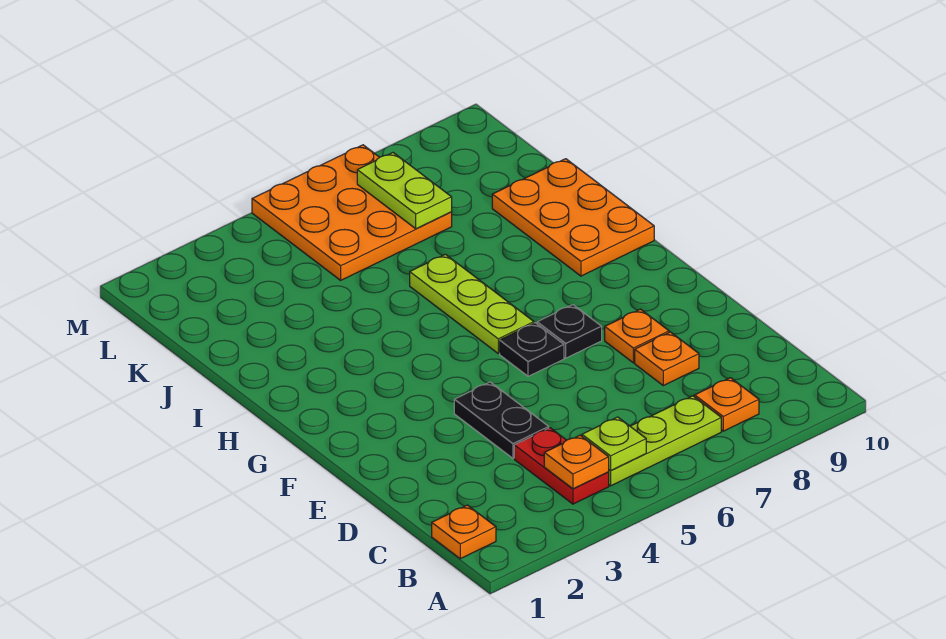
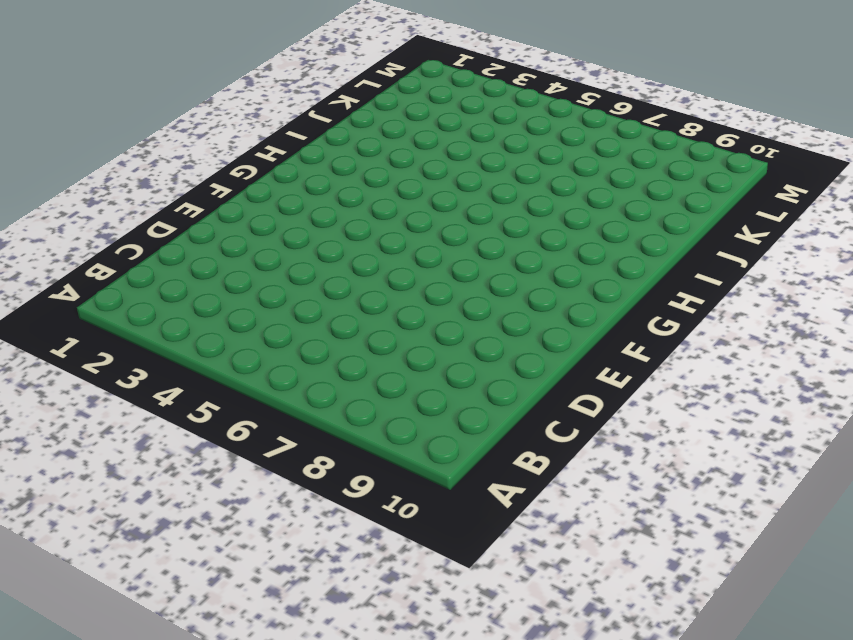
none -> orange plate B1 level 1
none -> red plate B4:C4 level 1
none -> lime plate B5:B7 level 1

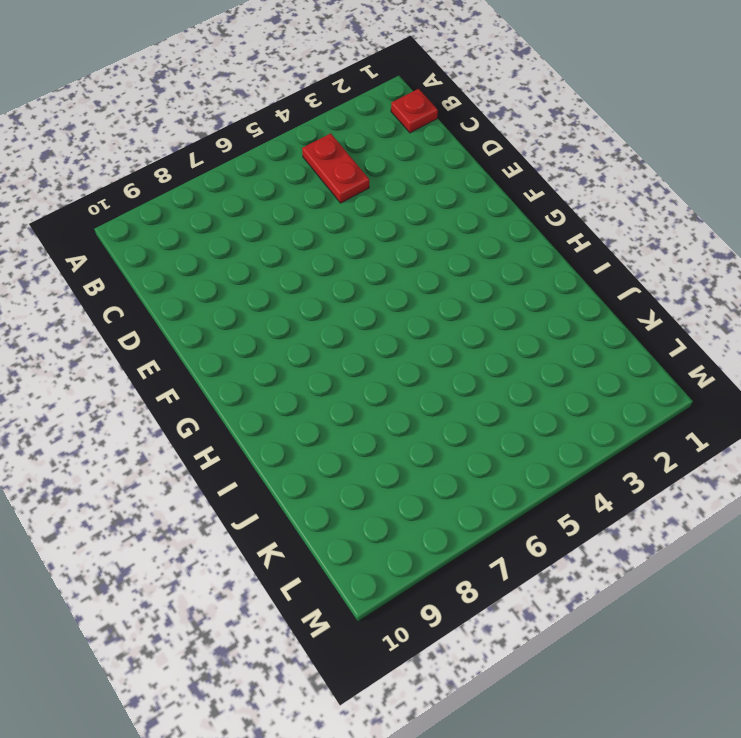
red plate B1 level 1 -> orange plate B1 level 1
none -> lime plate B5:B7 level 1
none -> orange plate B8 level 1
none -> black plate D4:E4 level 1

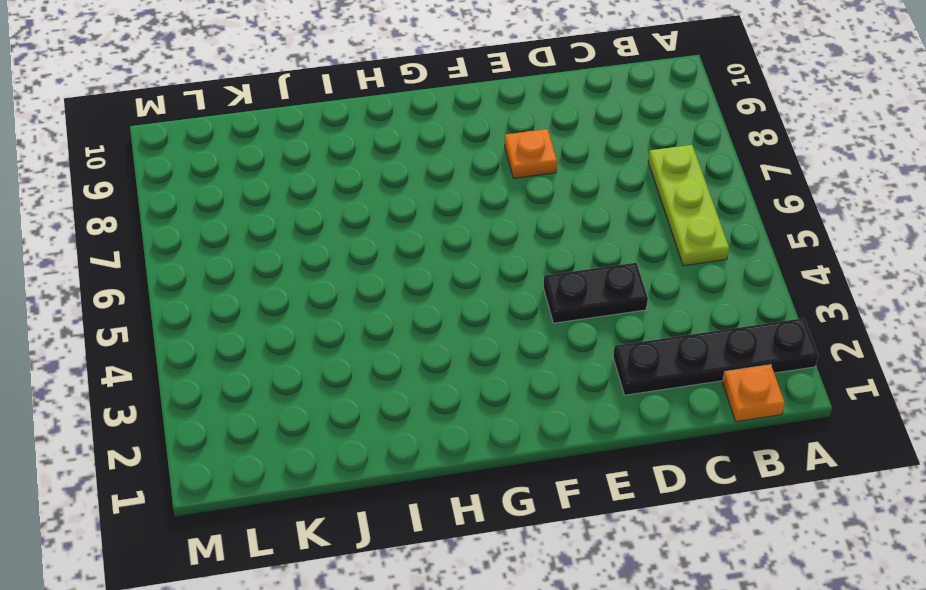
black plate A2:D2 level 1 -> none
none -> red plate B4:C4 level 1
none -> orange plate B8 level 1
none -> orange plate D8 level 1

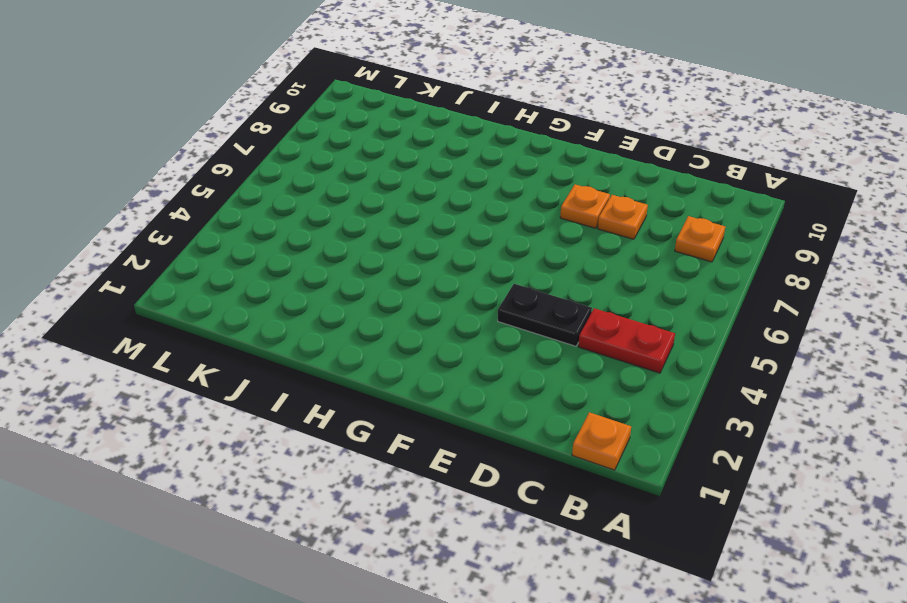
none -> lime plate B5:B7 level 1
none -> black plate F6 level 1
none -> black plate F7 level 1

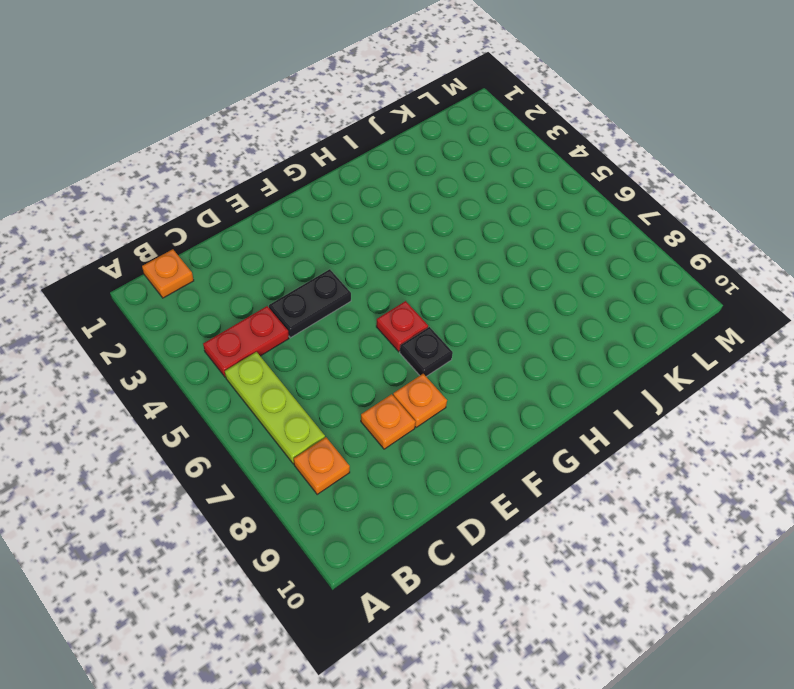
red plate F6 level 1 -> black plate F6 level 1
none -> lime plate G6:I6 level 1
none -> orange plate H9:J10 level 1
none -> orange plate K5:M7 level 1

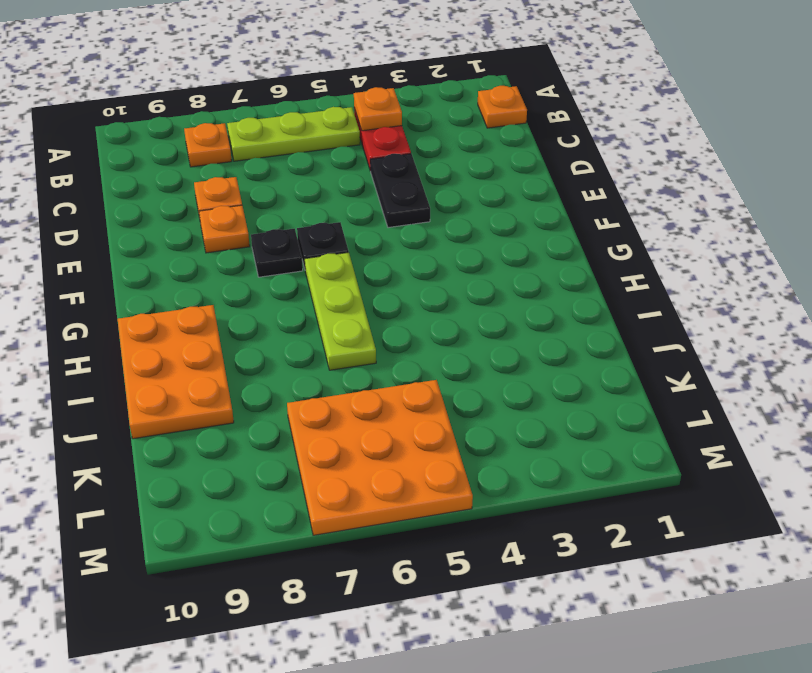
none -> lime plate B5 level 2
none -> lime plate K7:L7 level 2

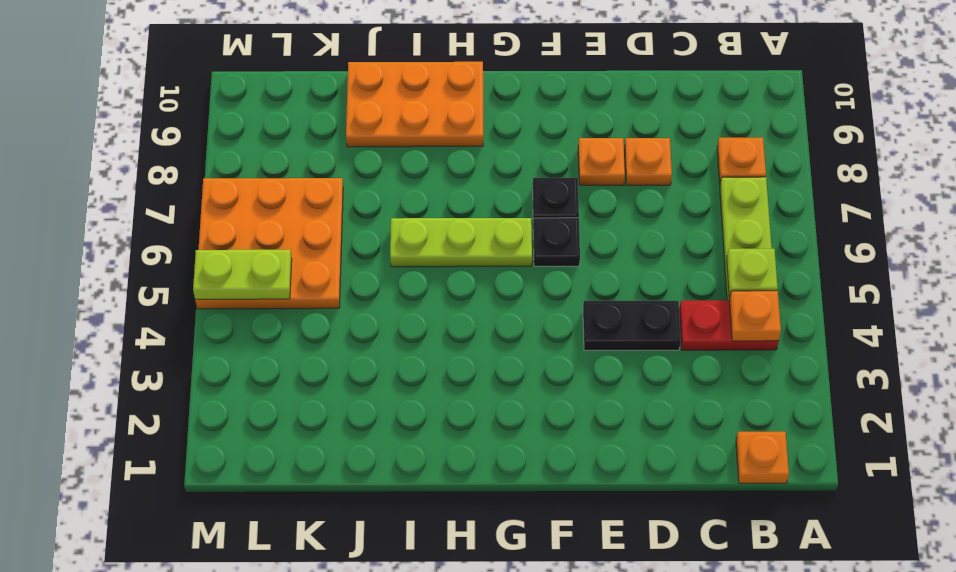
lime plate L5:M5 level 2 -> lime plate K7:L7 level 2

